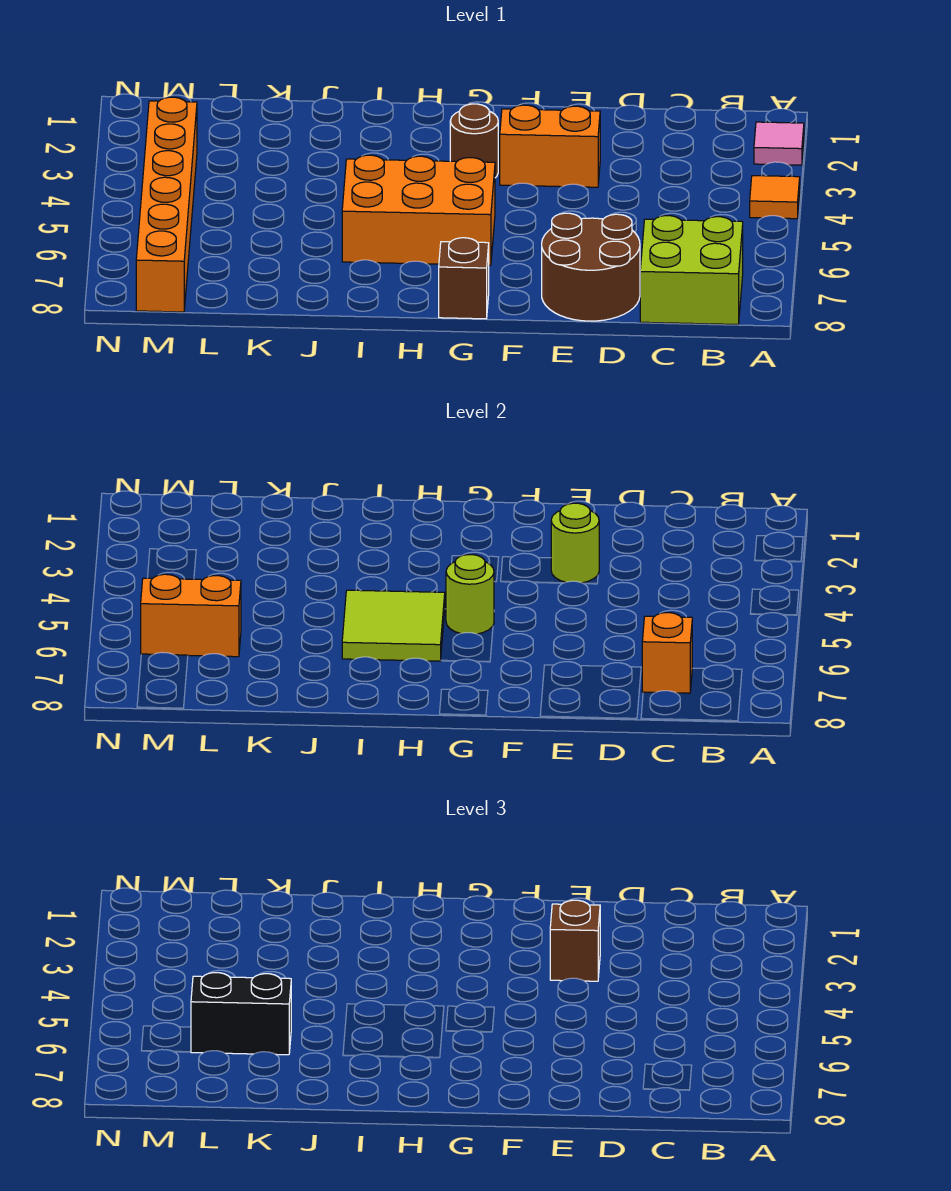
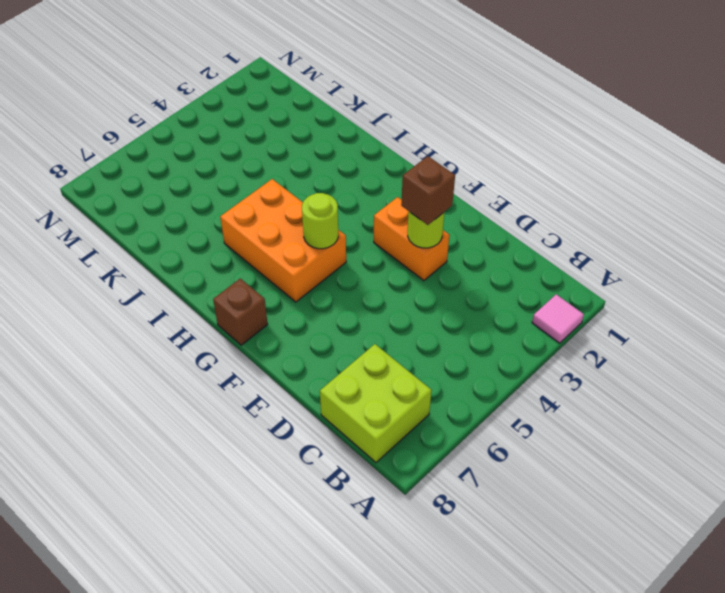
none -> orange tile A4 level 1
none -> brown round brick D7:E8 level 1
none -> brown round brick G3 level 1

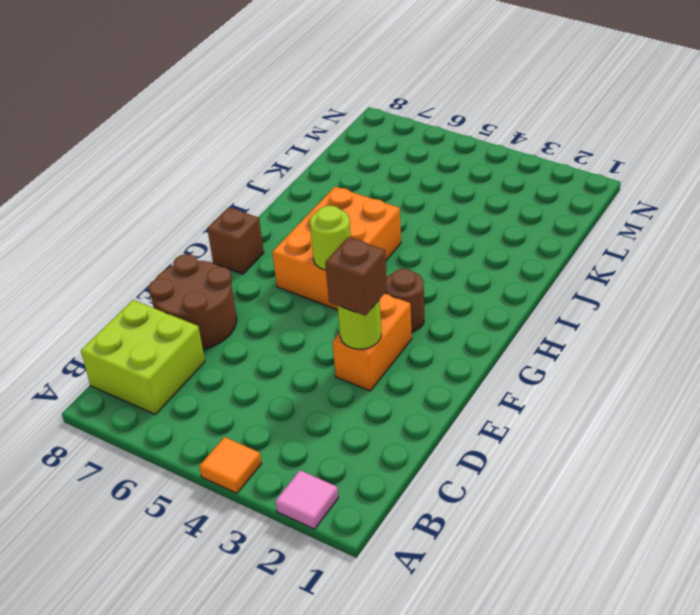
none -> orange brick M3:M8 level 1
none -> orange brick C7 level 2
none -> lime tile H5:I6 level 2

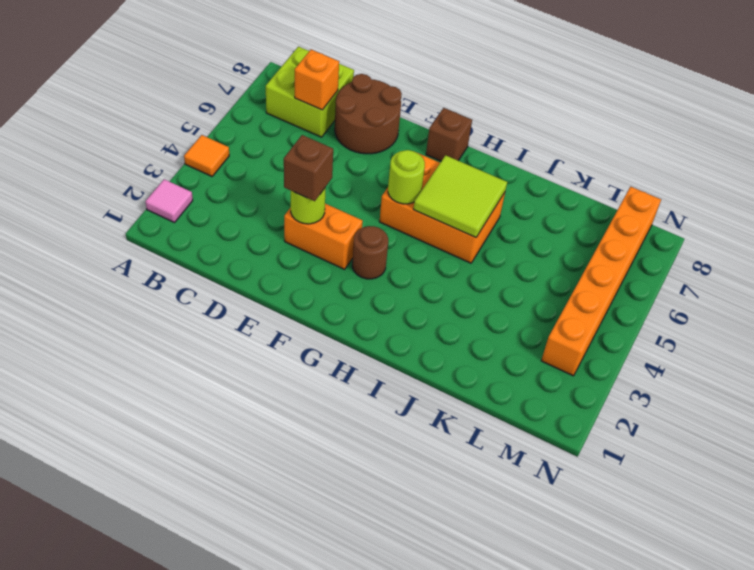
none -> orange brick L6:M6 level 2
none -> black brick K6:L6 level 3

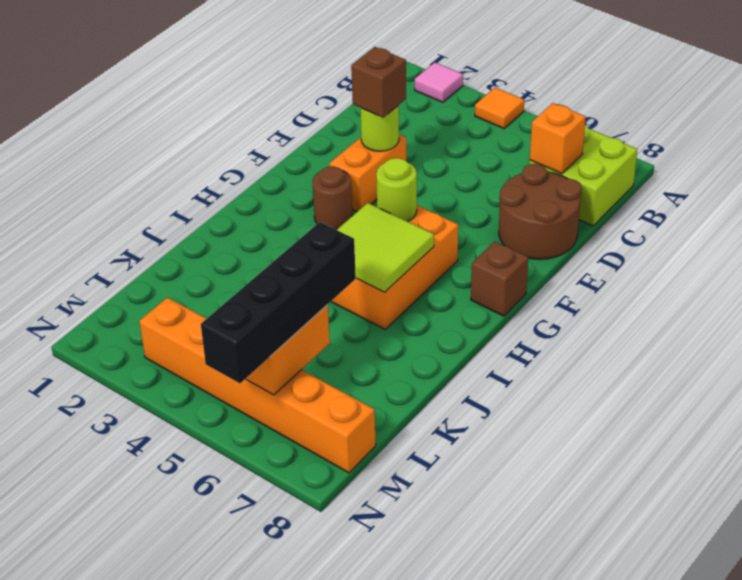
black brick K6:N6 level 3 -> black brick K6:L6 level 3

